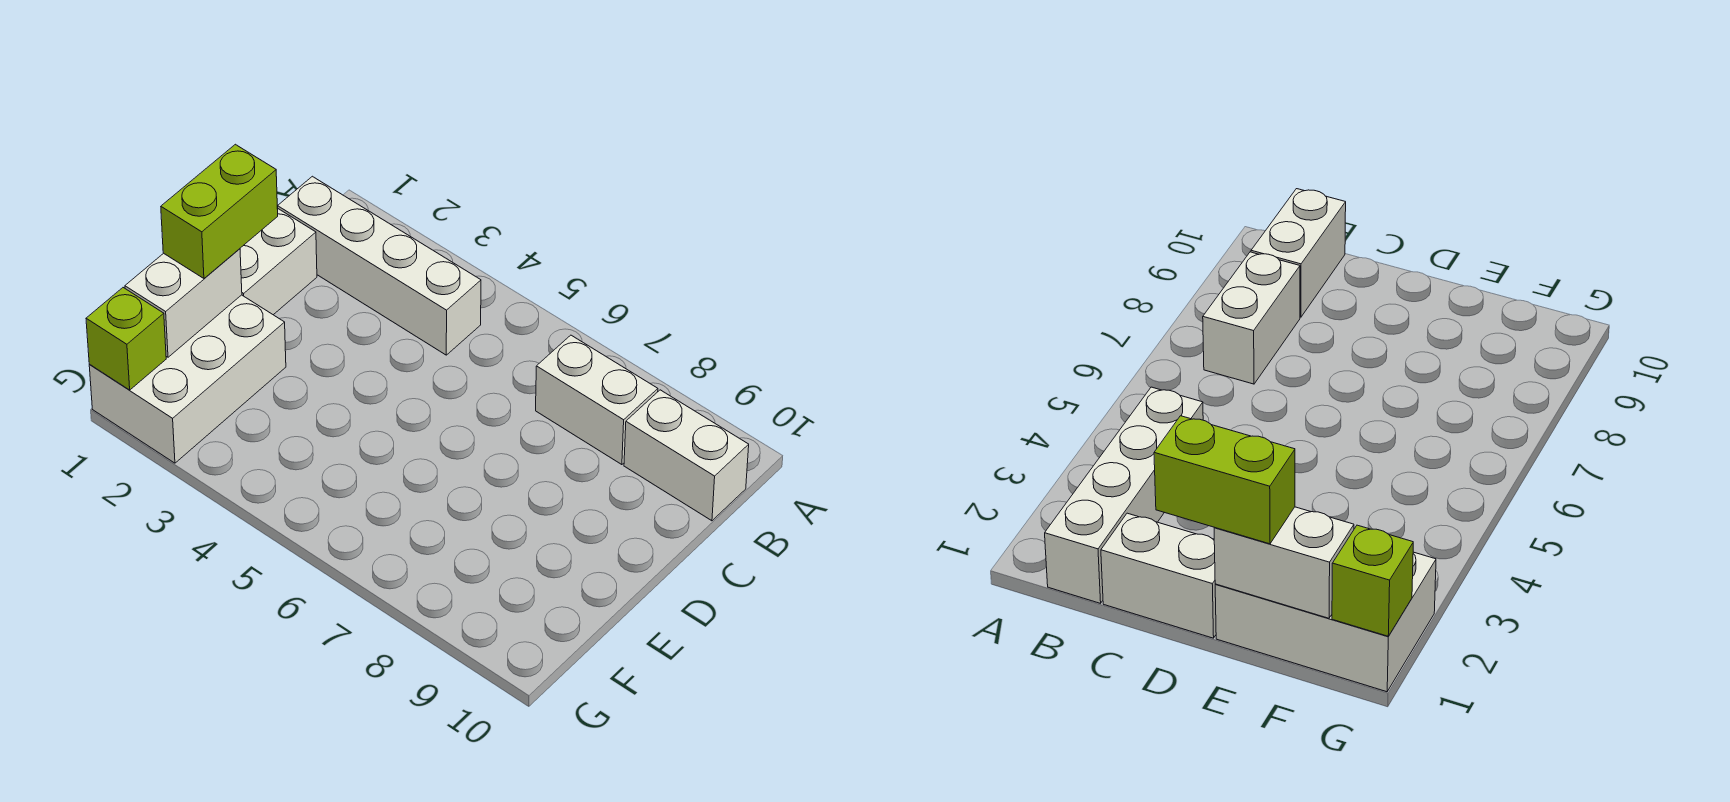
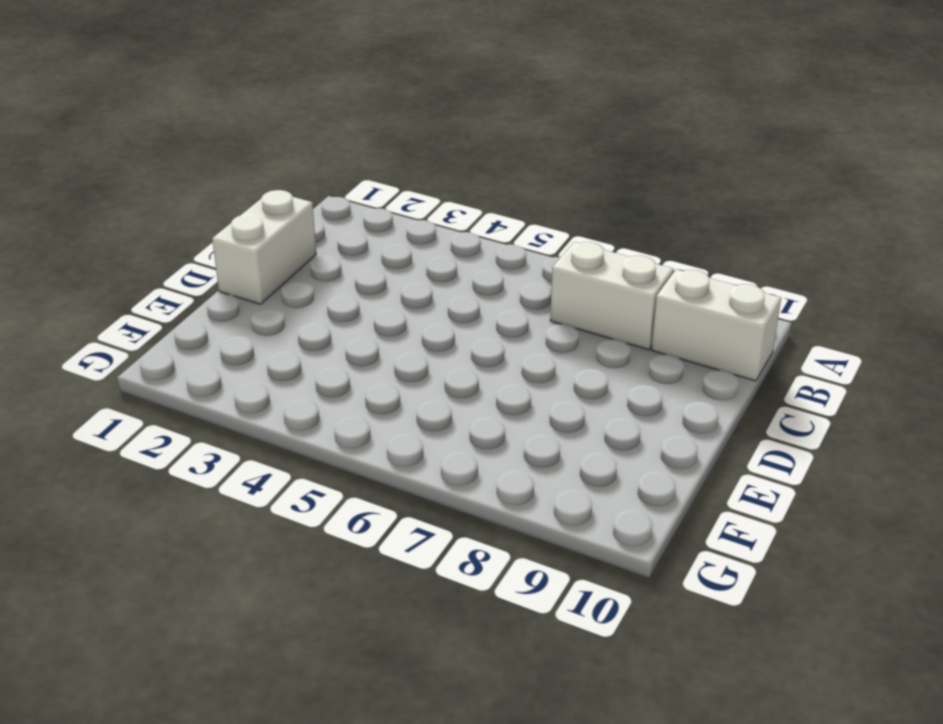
none -> white brick B1:B4 level 1
none -> white brick E1:G2 level 1

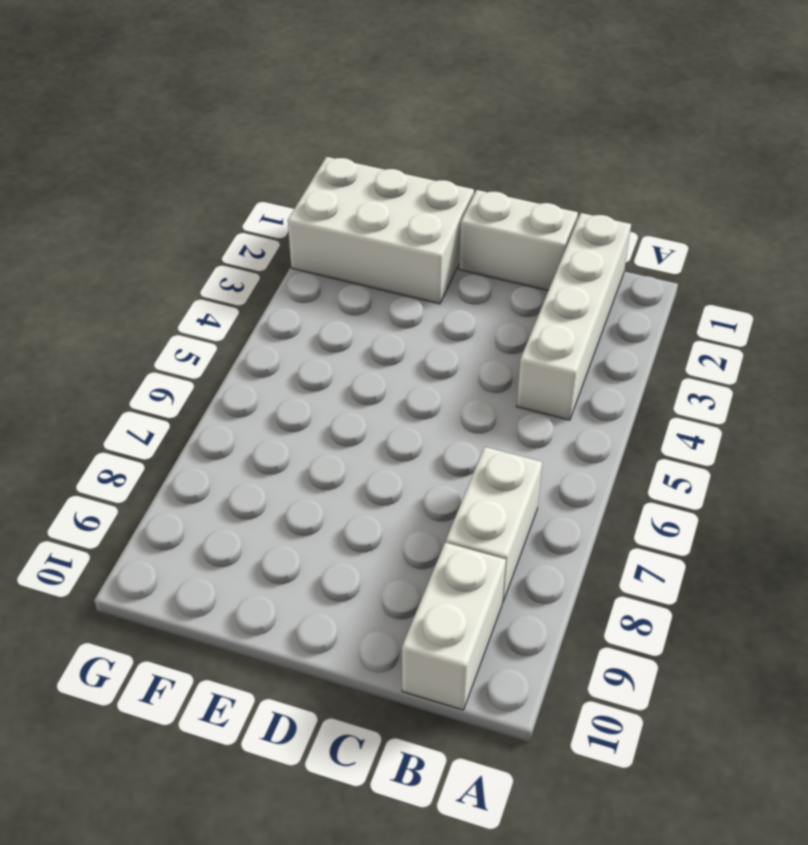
none -> white brick E1:F1 level 2
none -> lime brick G1 level 2

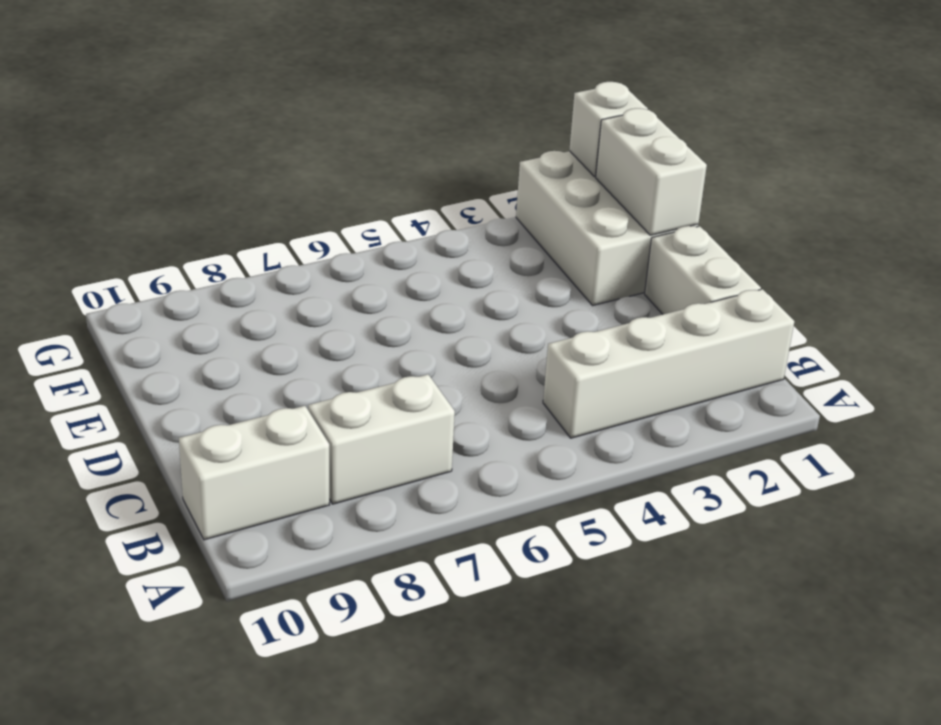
white brick G1 level 2 -> lime brick G1 level 2
none -> lime brick D1:E1 level 3

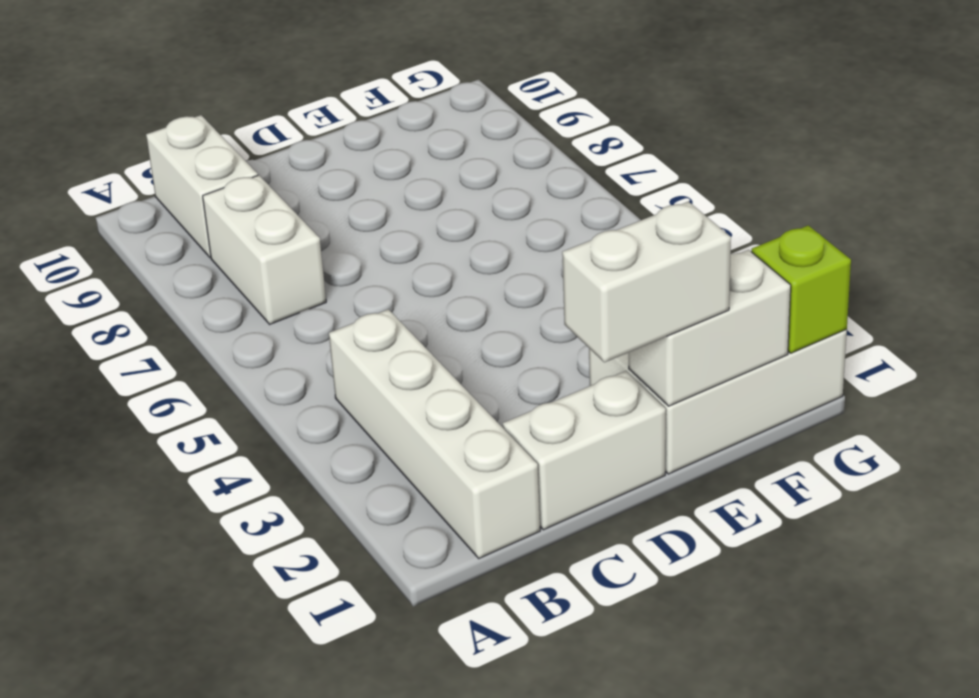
white brick D1:E1 level 3 -> lime brick D1:E1 level 3

